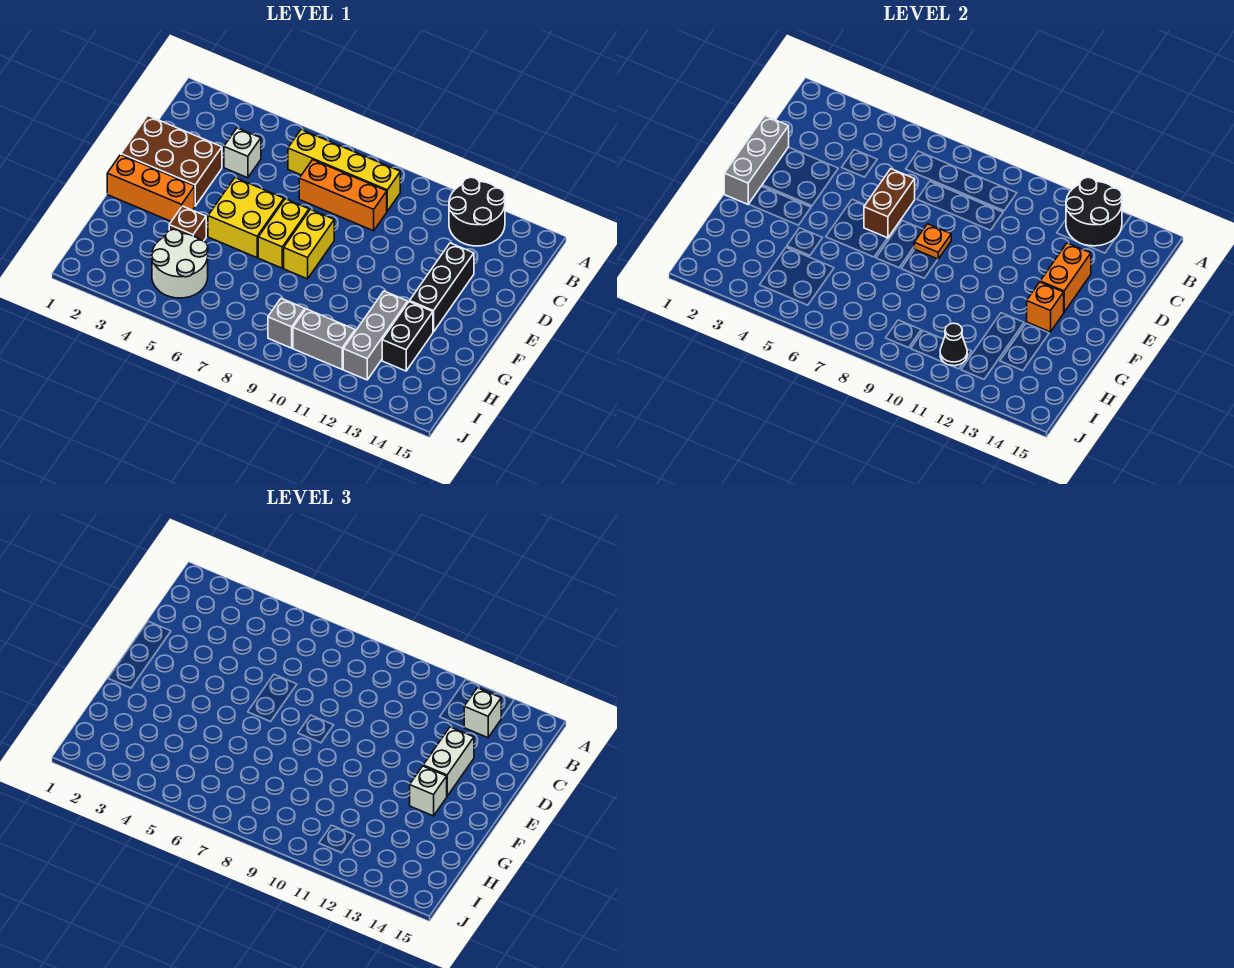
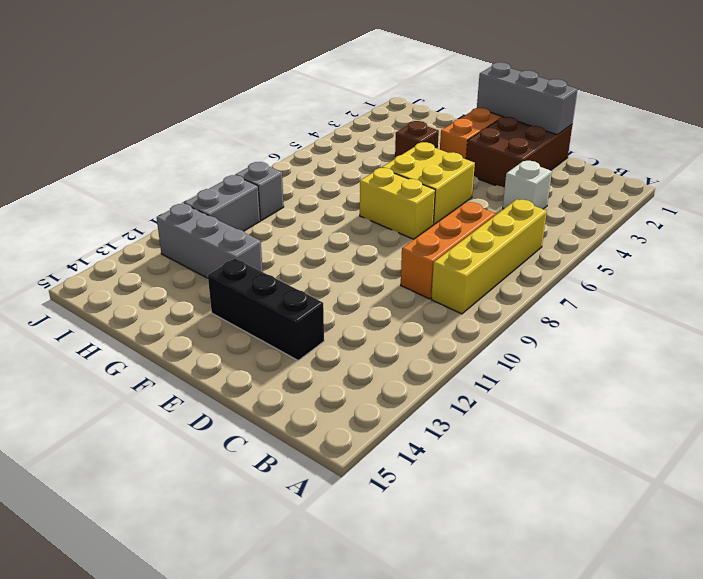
none -> black round brick A12:B13 level 1
none -> yellow brick E8:F8 level 1
none -> black brick G13:H13 level 1

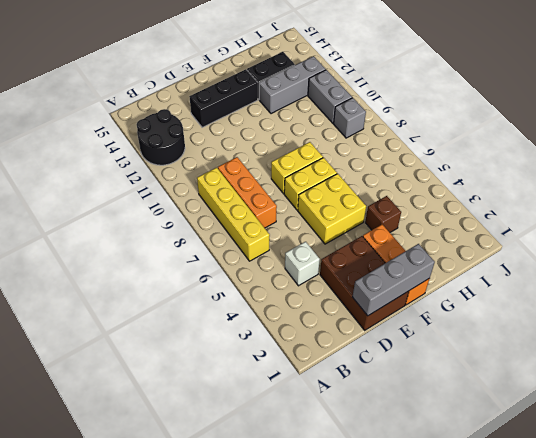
none -> white round brick H4:I5 level 1
none -> black round brick A12:B13 level 2
none -> brown brick D6:E6 level 2

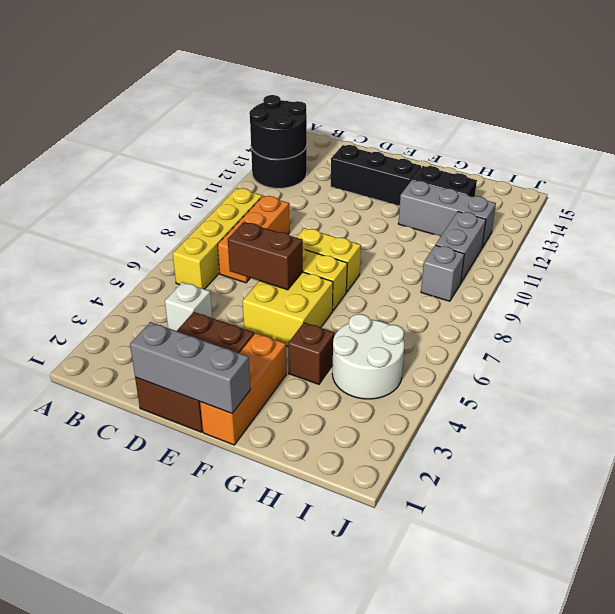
none -> orange brick D13:E13 level 2
none -> orange plate E8 level 2
none -> orange brick F13 level 2

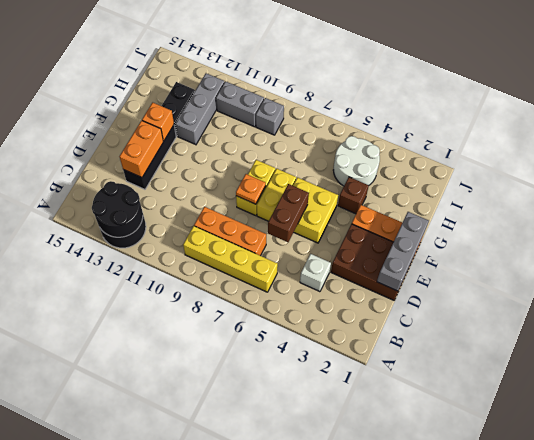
none -> black cone I11 level 2
none -> white brick B13 level 3
none -> white brick D13:E13 level 3

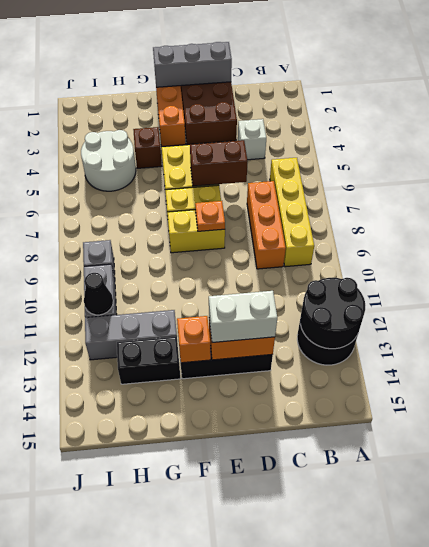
none -> white brick B13 level 3
none -> white brick F13 level 3

